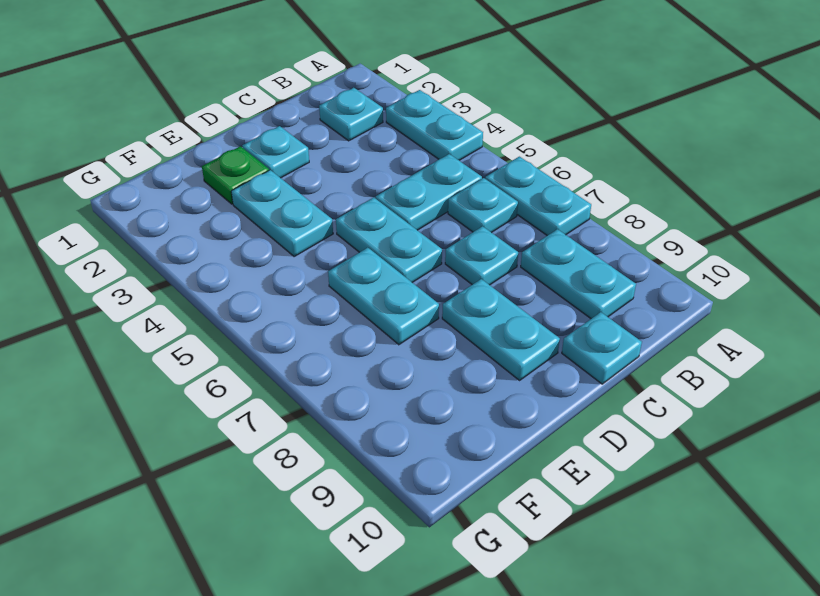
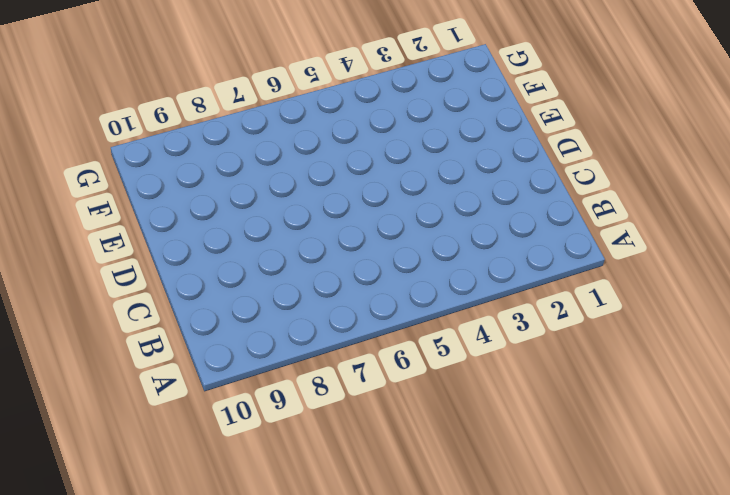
none -> cyan plate A3:A4 level 1
none -> cyan plate A6:A7 level 1
none -> cyan plate B2 level 1

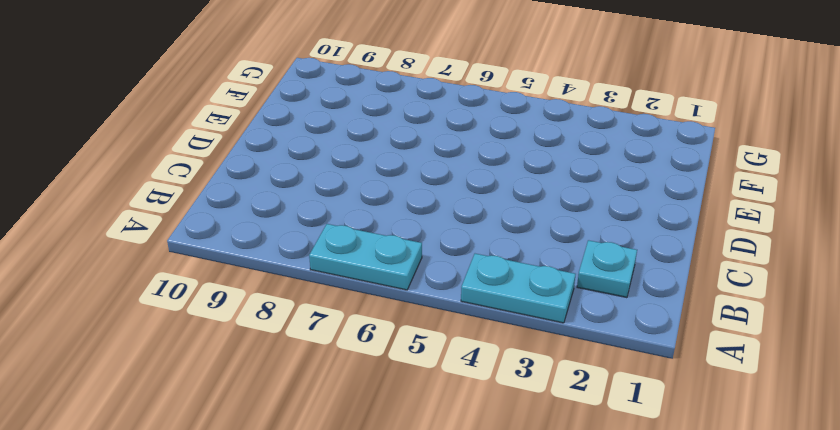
none -> cyan plate B5:C5 level 1
none -> cyan plate B6 level 1
none -> cyan plate B8:B9 level 1

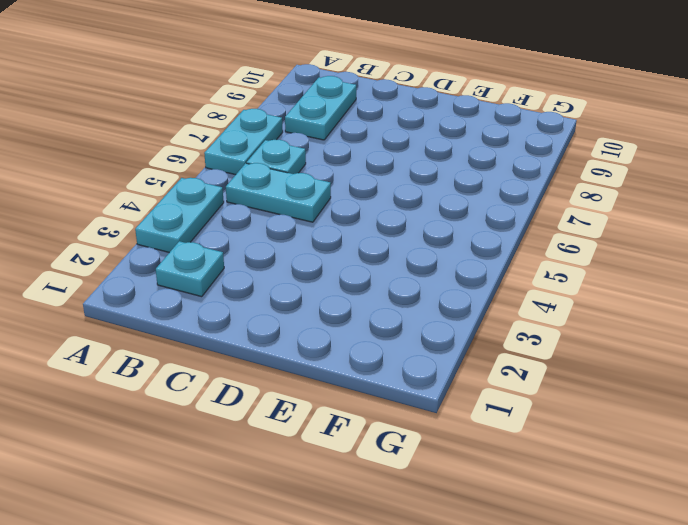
none -> cyan plate C7 level 1
none -> cyan plate C10 level 1
none -> cyan plate D2 level 1

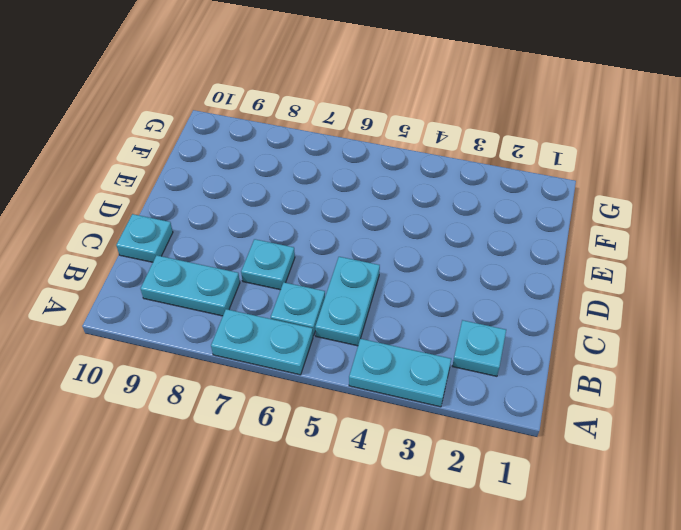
none -> cyan plate D2 level 1
none -> cyan plate D5:D6 level 1
none -> cyan plate D8:D9 level 1

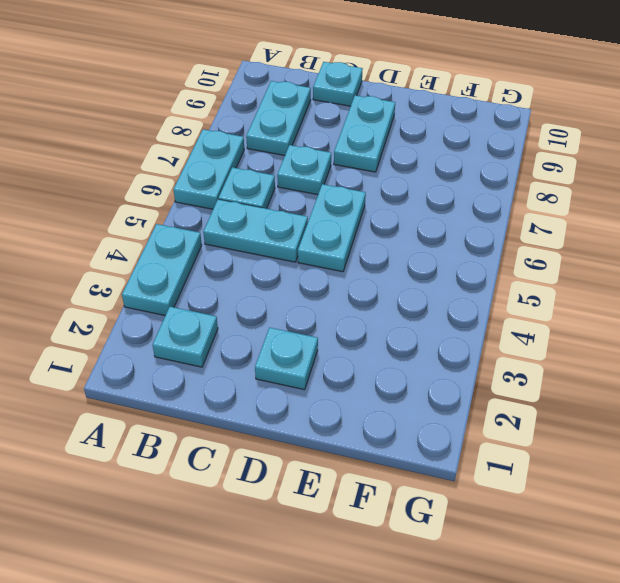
none -> green plate E2 level 1
none -> cyan plate E3:E4 level 1
none -> cyan plate E6:E7 level 1

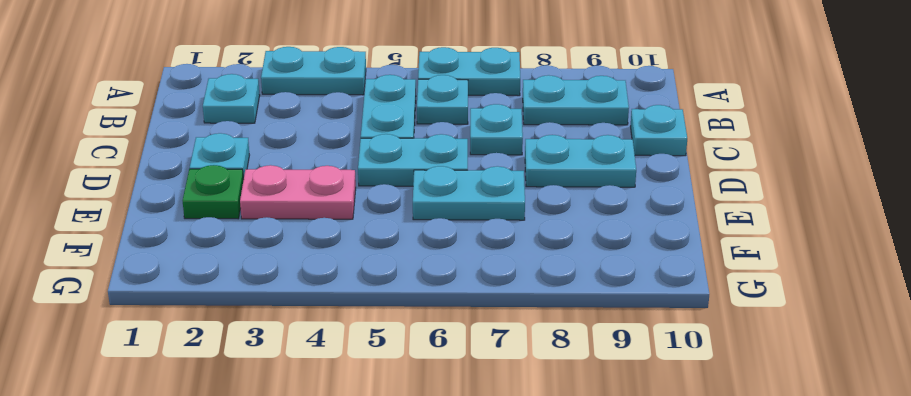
pink plate E3:E4 level 1 -> cyan plate E3:E4 level 1

